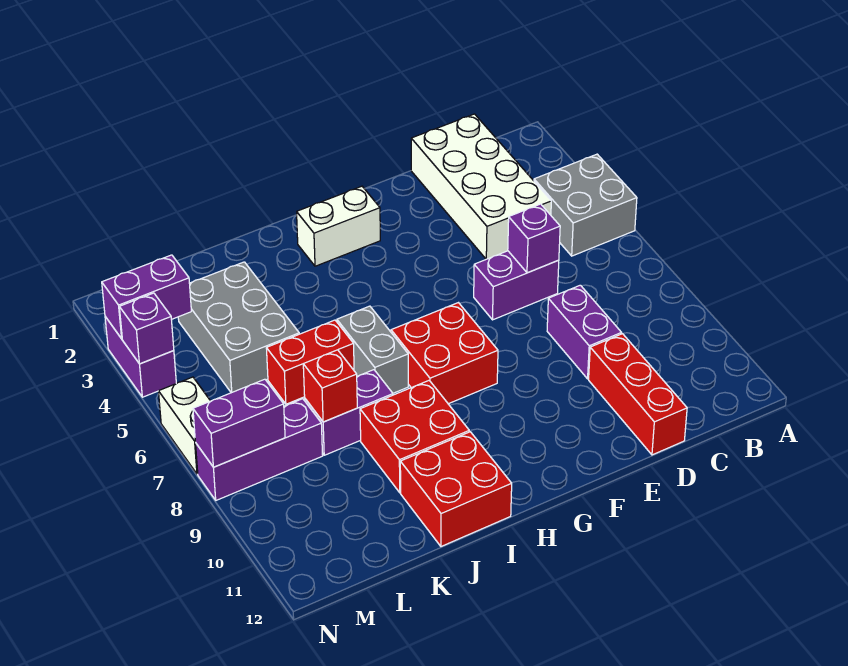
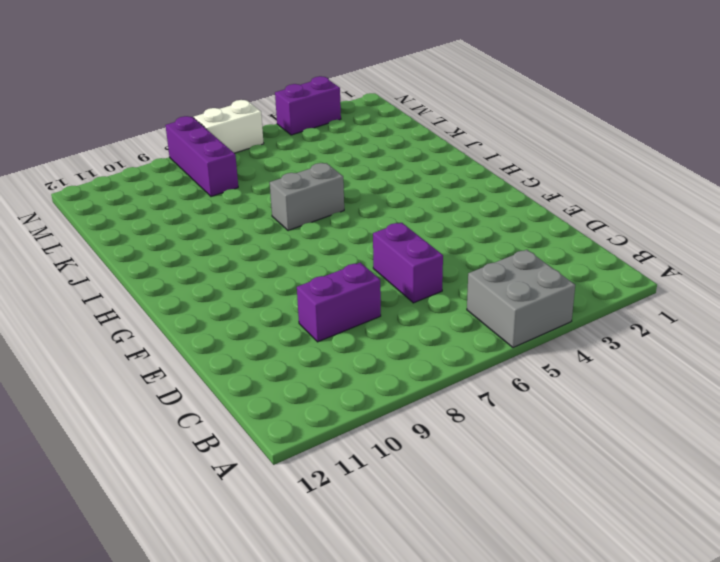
none -> white brick C1:D4 level 1
none -> red brick D10:D12 level 1
none -> white brick G2:H2 level 1

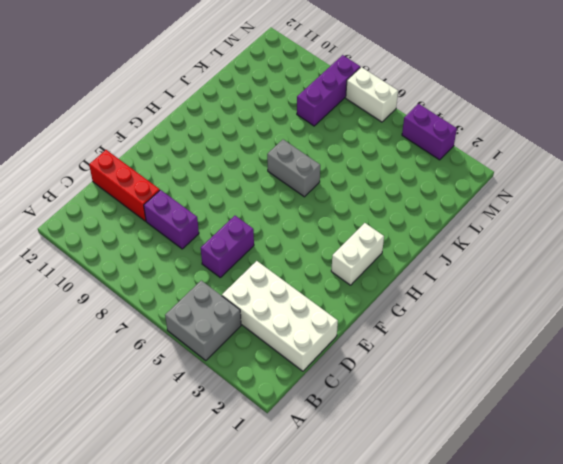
none -> red brick G7:H8 level 1
none -> red brick I9:J10 level 1
none -> red brick I11:J12 level 1

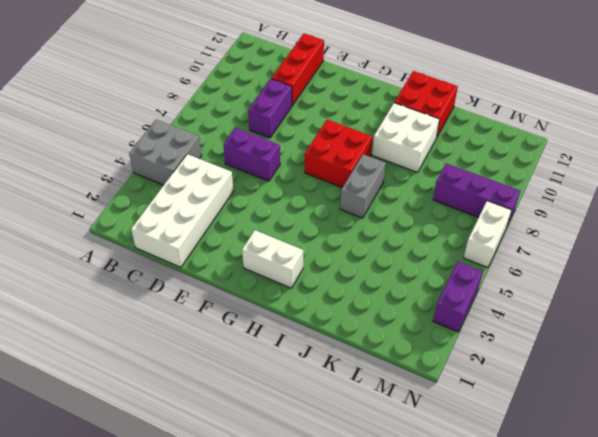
white brick I9:J10 level 1 -> red brick I9:J10 level 1
none -> red brick J6:K6 level 1
none -> purple brick J8:K8 level 1
none -> grey brick K3:L5 level 1

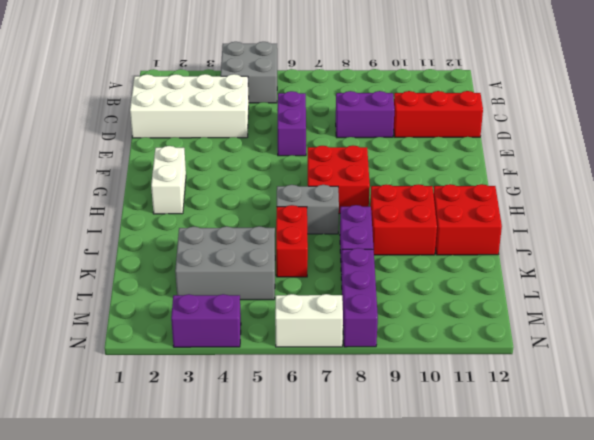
none -> purple brick D6 level 2
none -> red brick K8 level 2
none -> purple brick M3:N3 level 2

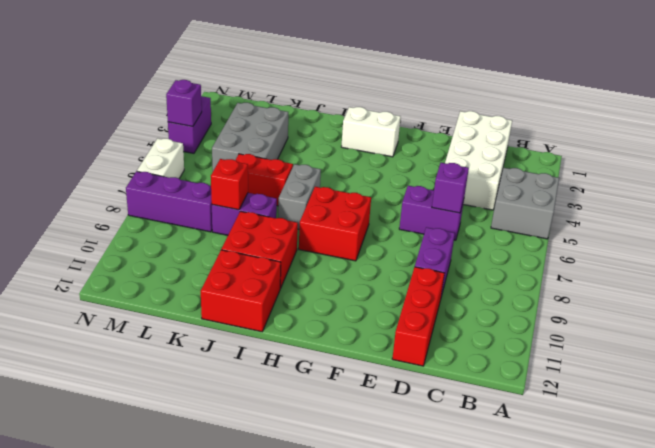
none -> purple brick M3:N3 level 2
none -> purple brick M8:N8 level 2

